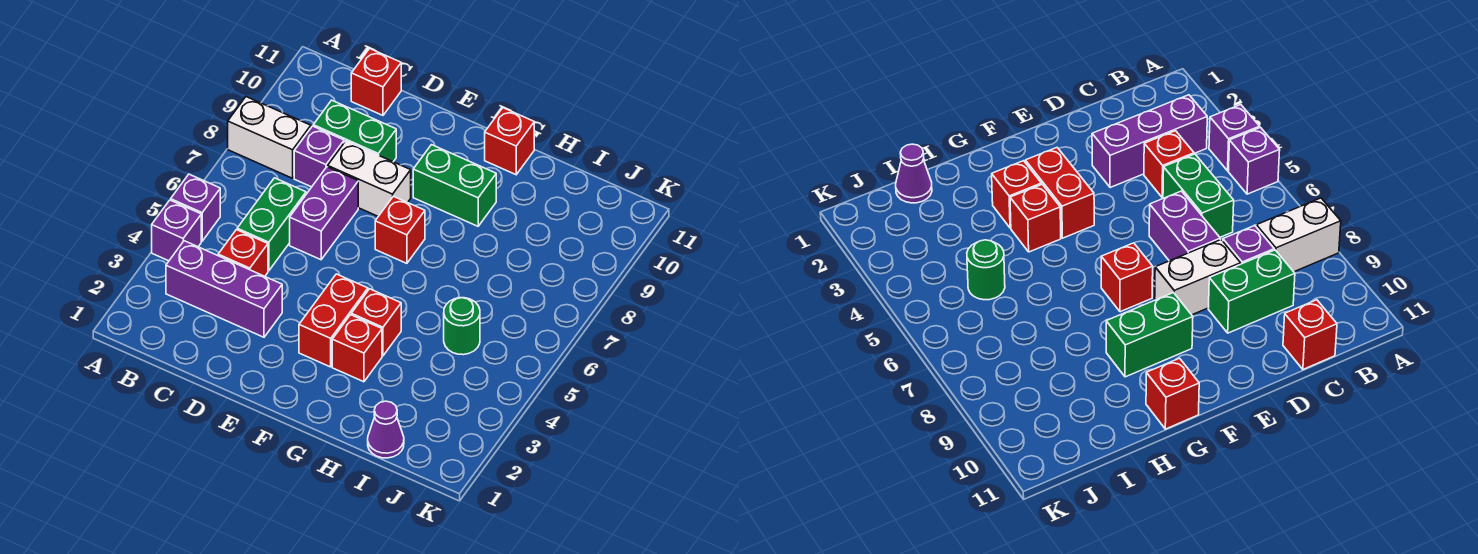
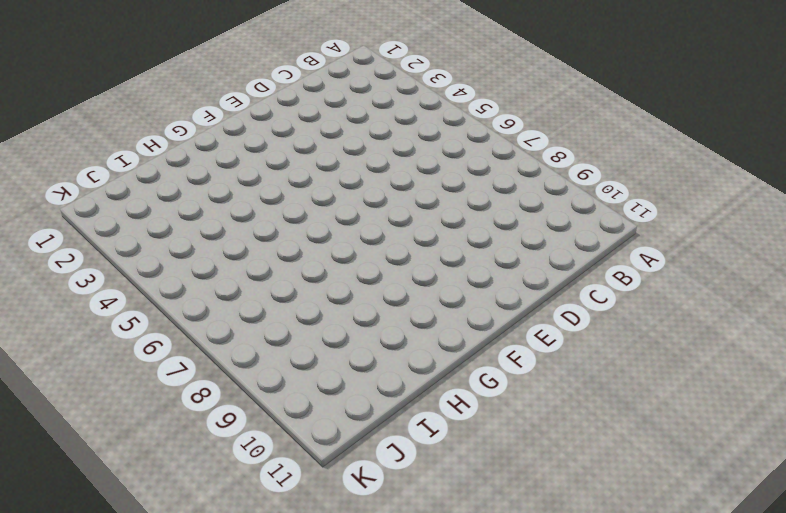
none -> purple brick A4 level 1
none -> purple brick A5 level 1
none -> white brick A8:B8 level 1

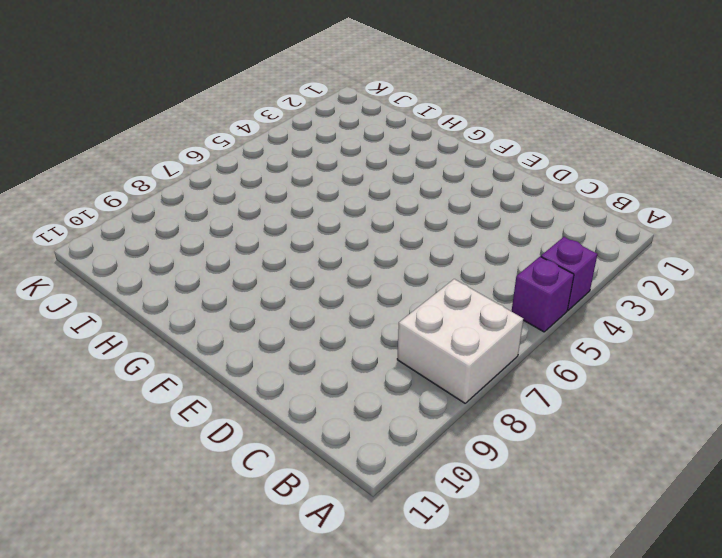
white brick A7:B8 level 1 -> white brick A8:B8 level 1
none -> purple brick B3:D3 level 1
none -> red brick C4 level 1
none -> green brick C5:C6 level 1

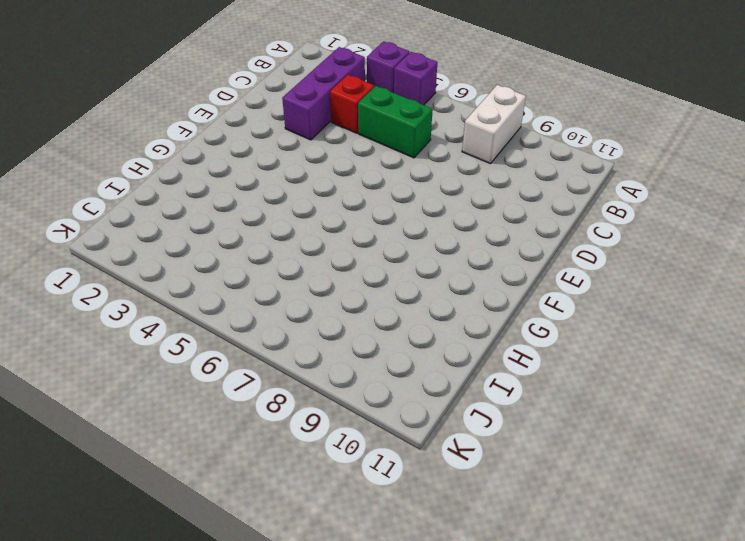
none -> purple brick C8 level 1
none -> green brick C9:D9 level 1
none -> red brick C11 level 1

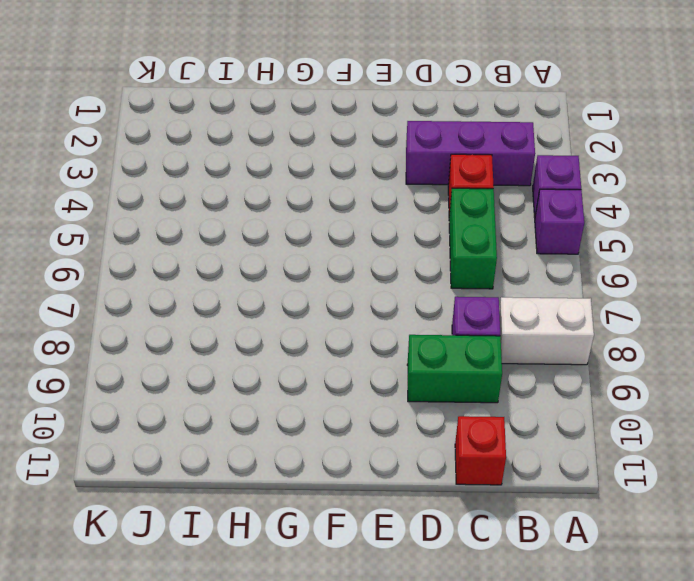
none -> purple brick D6:D7 level 1
none -> white brick D8:E8 level 1
none -> red brick F3:F4 level 1

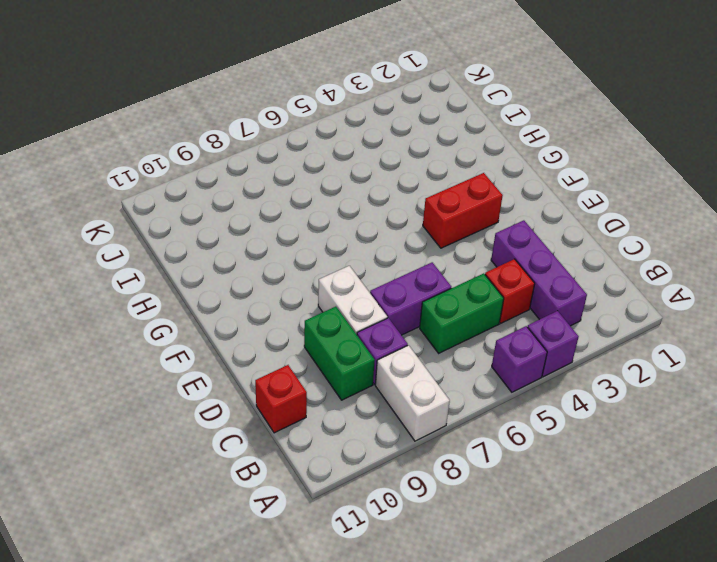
none -> red brick F7 level 1
none -> green brick F9:G9 level 1
none -> red brick G3 level 1

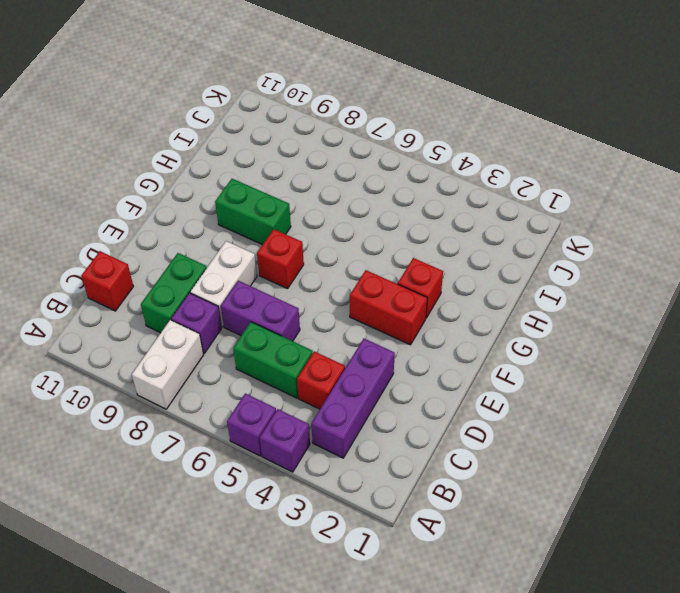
green brick G8:G9 level 1 -> green brick F9:G9 level 1
none -> red brick G4 level 1
none -> red brick G11 level 1
none -> purple cone I1 level 1

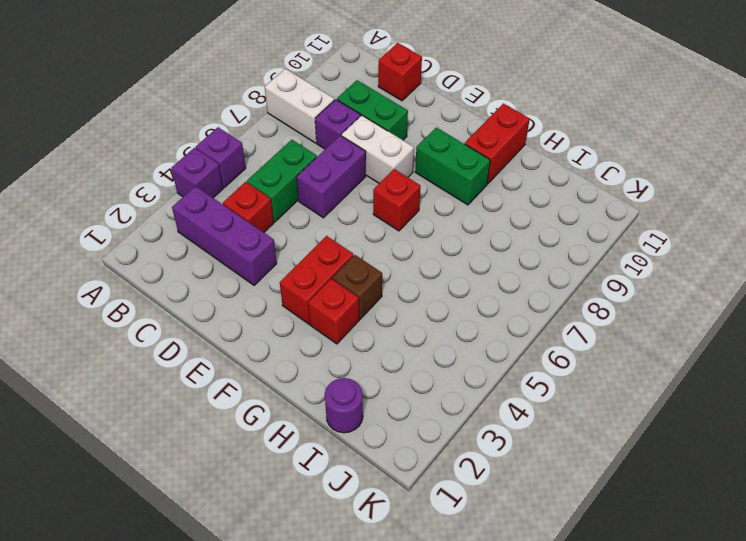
brown brick G4 level 1 -> red brick G4 level 1
red brick G10:G11 level 1 -> red brick G11 level 1
purple round brick I1 level 1 -> purple cone I1 level 1
none -> green round brick I5 level 1

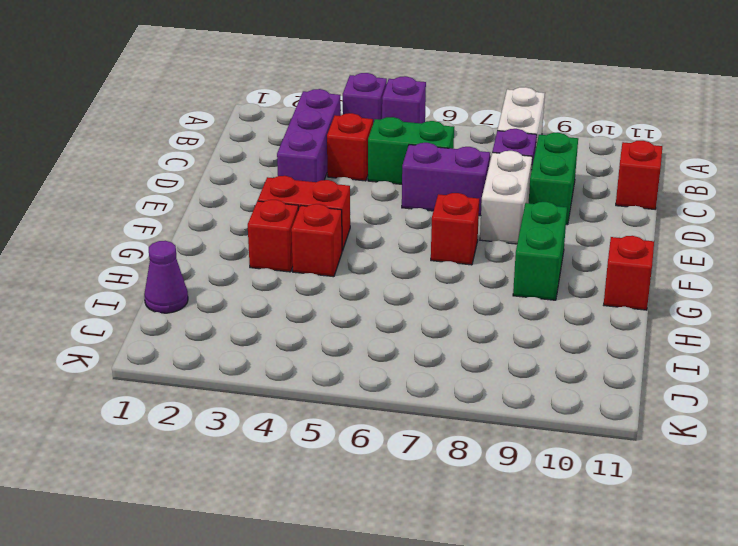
none -> green round brick I5 level 1

